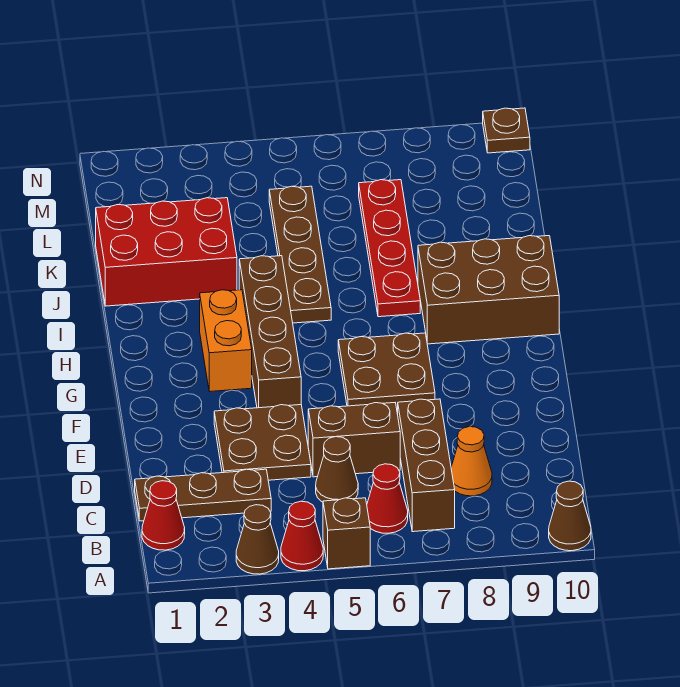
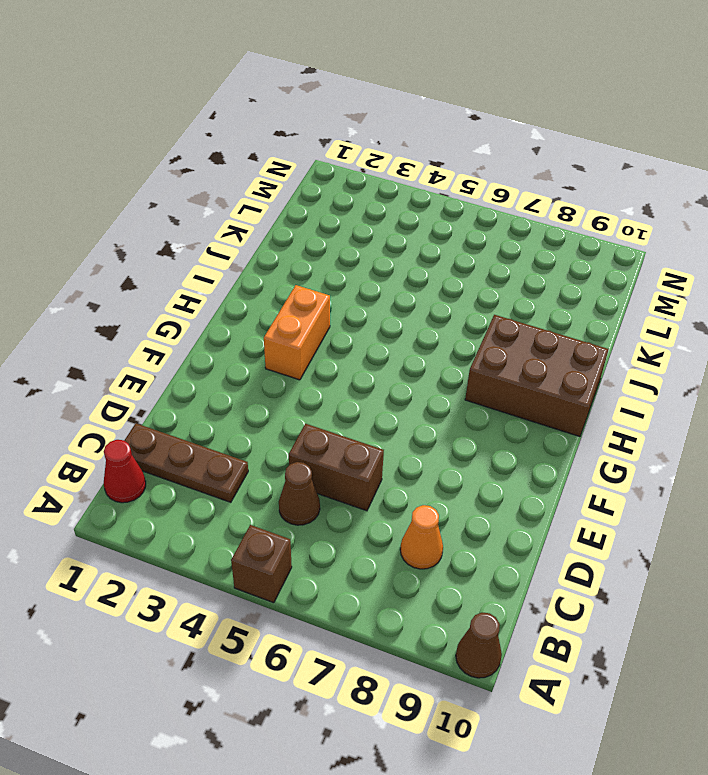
none -> brown cone A3 level 1
none -> red cone A4 level 1
none -> red cone B6 level 1

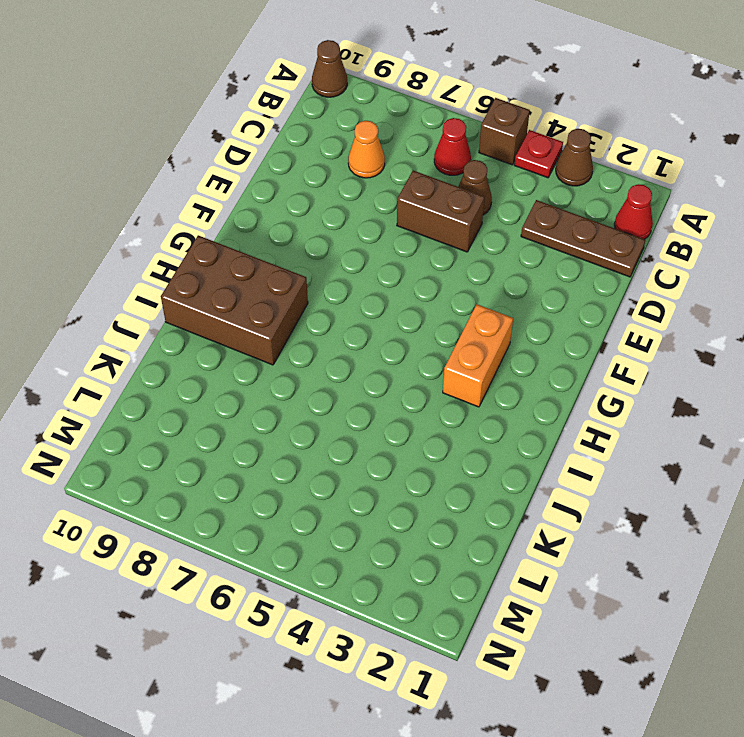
red plate A4 level 1 -> red cone A4 level 1
none -> brown brick B7:D7 level 1
none -> brown plate D3:E4 level 1
none -> brown brick F4:I4 level 1

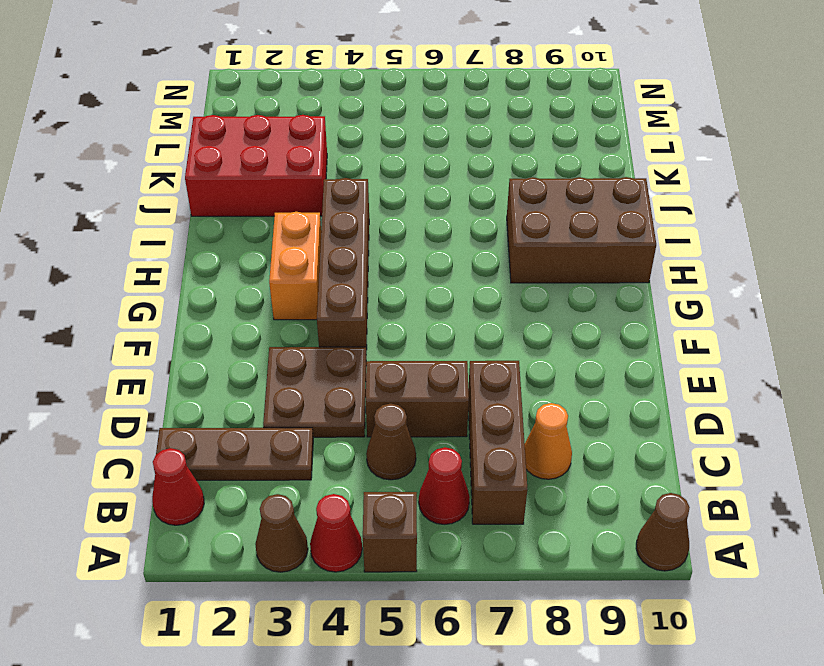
none -> brown plate F6:G7 level 1
none -> brown plate I5:L5 level 1
none -> red plate I7:L7 level 1

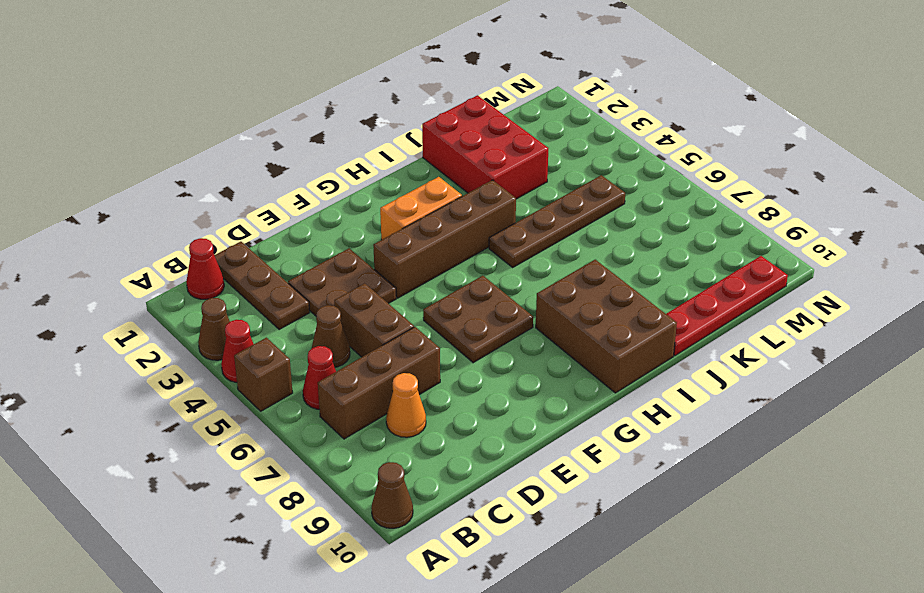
red plate J10:M10 level 1 -> red plate I7:L7 level 1
none -> brown plate N10 level 1

